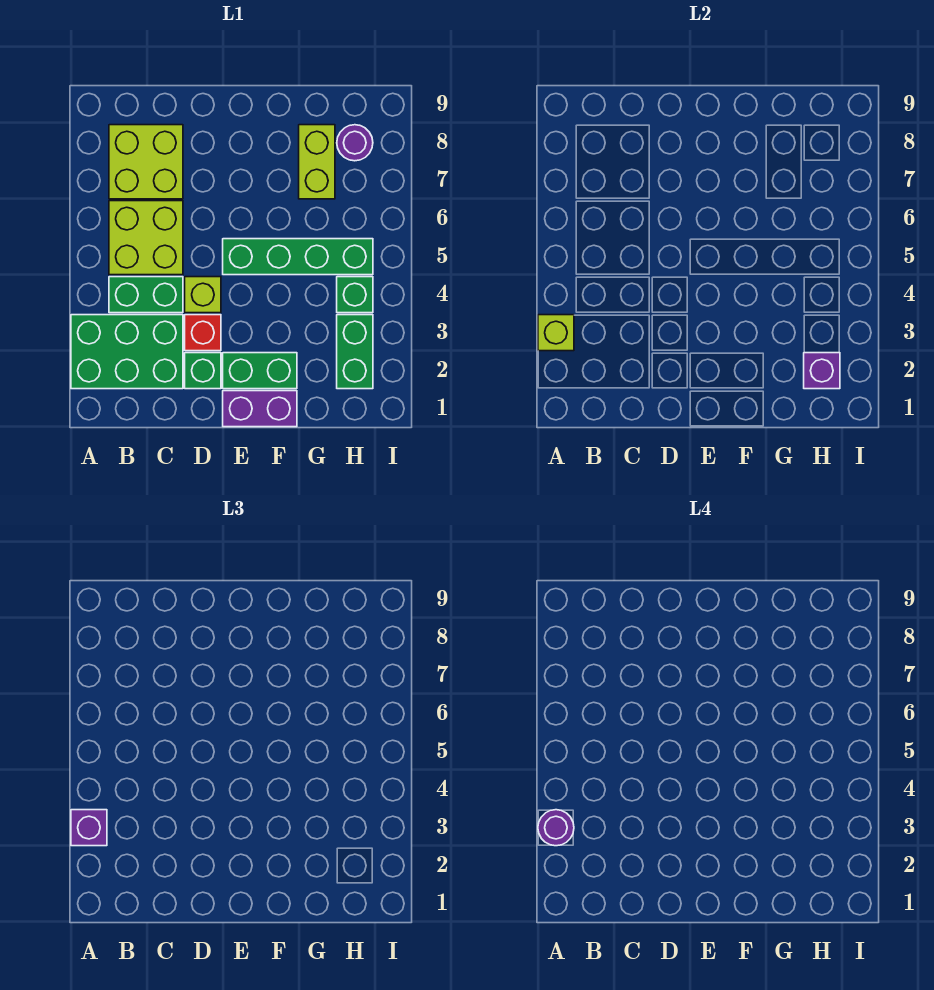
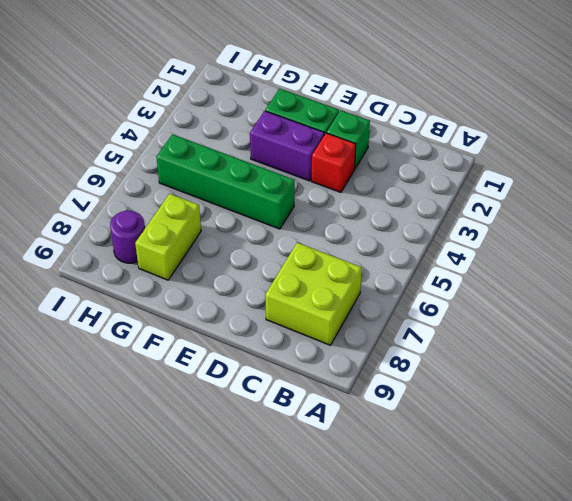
purple brick E3:F3 level 1 -> purple brick E1:F1 level 1
none -> green brick A2:C3 level 1
none -> green brick B4:C4 level 1
none -> lime brick B5:C6 level 1

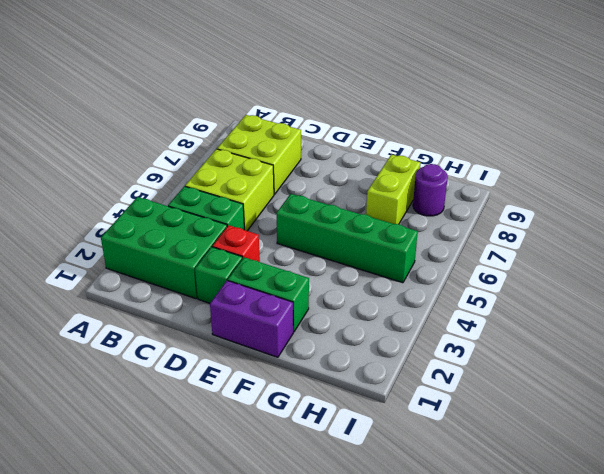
none -> lime brick D4 level 1
none -> green brick H2:H3 level 1
none -> green brick H4 level 1

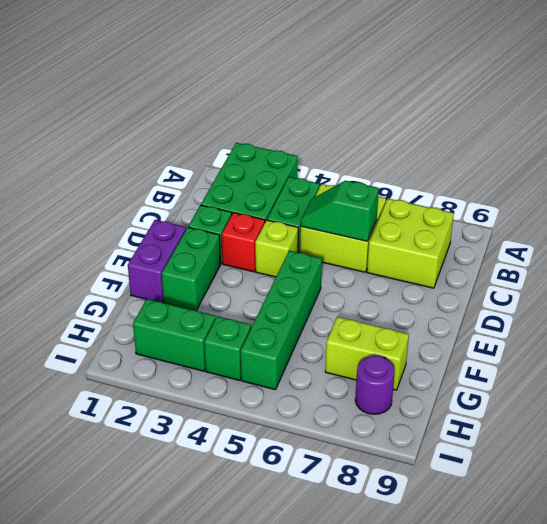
green slope C5:C6 level 2 top 6 -> none
none -> lime brick A3 level 2
none -> purple brick H2 level 2
none -> purple brick A3 level 3

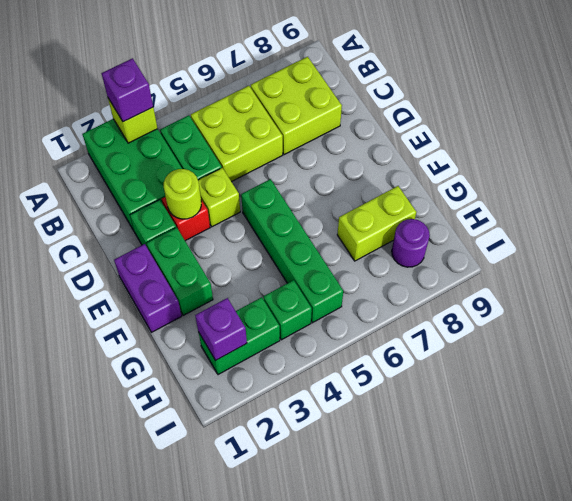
lime round brick D3 level 2 -> none
none -> purple round brick A3 level 4

